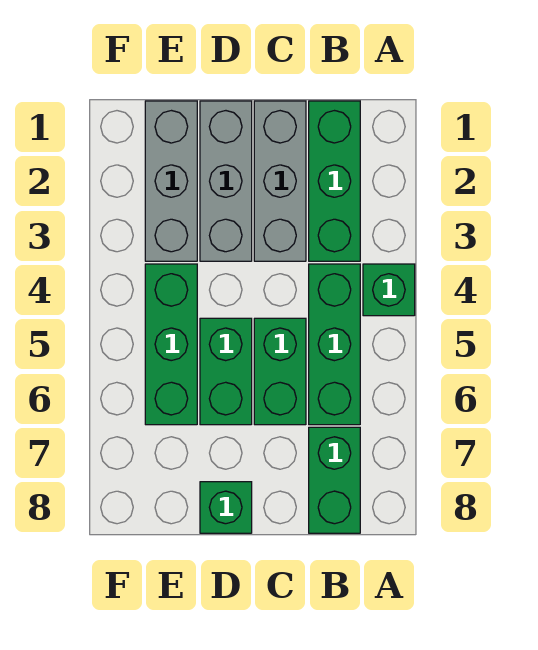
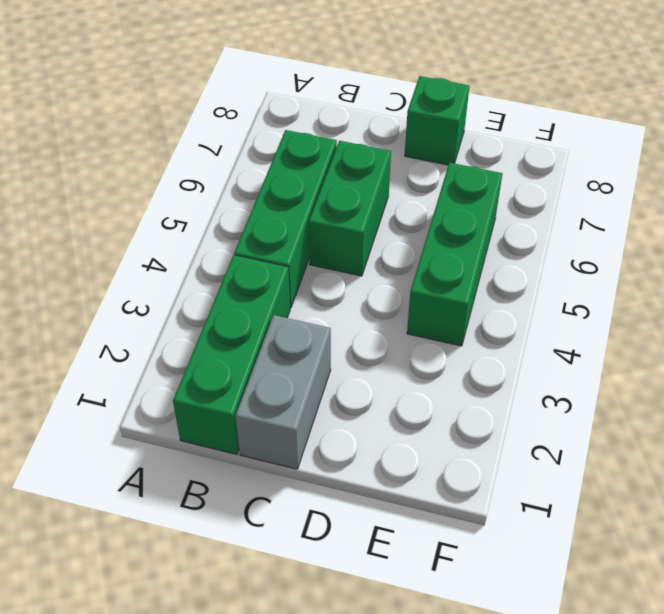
grey brick C1:C2 level 1 -> grey brick C1:C3 level 1
none -> green brick A4 level 1
none -> green brick B7:B8 level 1

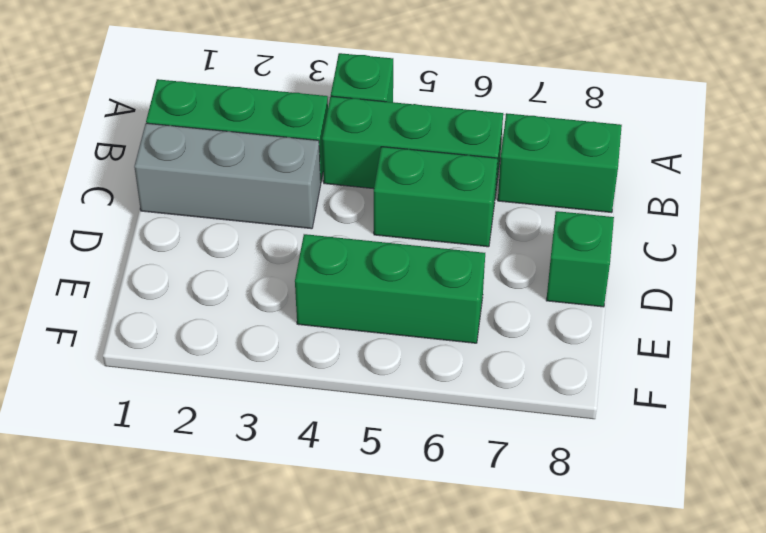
none -> grey brick D1:D3 level 1
none -> green brick D5:D6 level 1

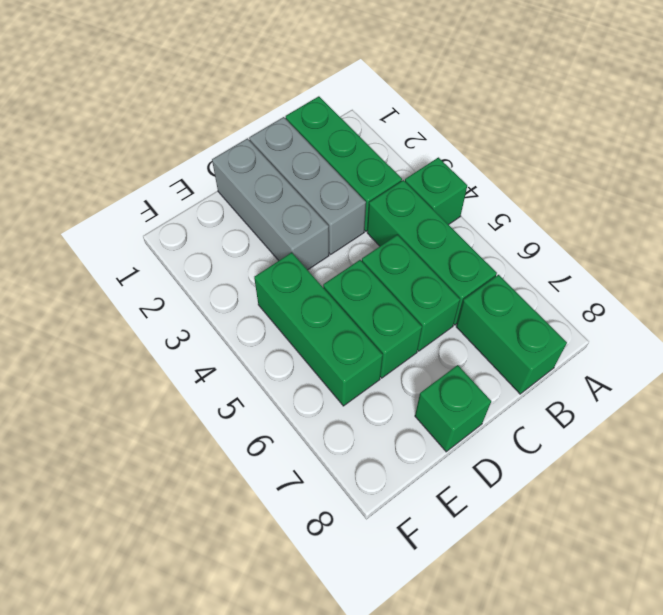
none -> grey brick E1:E3 level 1

